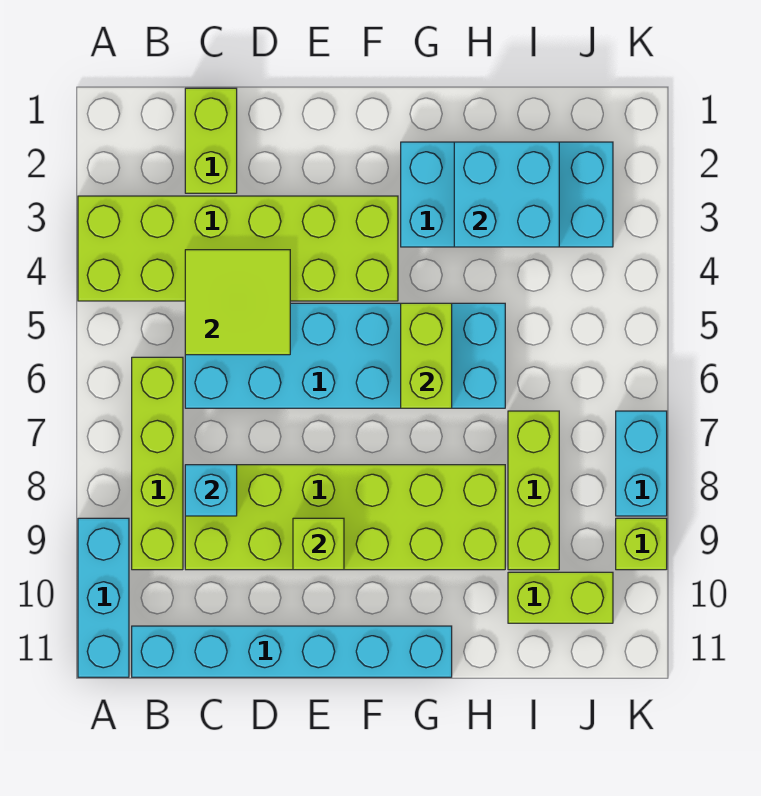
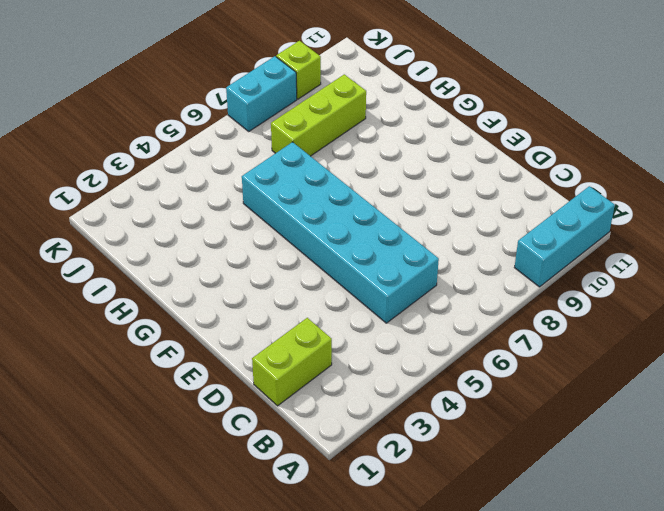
none -> lime brick A3:F4 level 1
none -> lime brick B6:B9 level 1
none -> cyan brick B11:G11 level 1

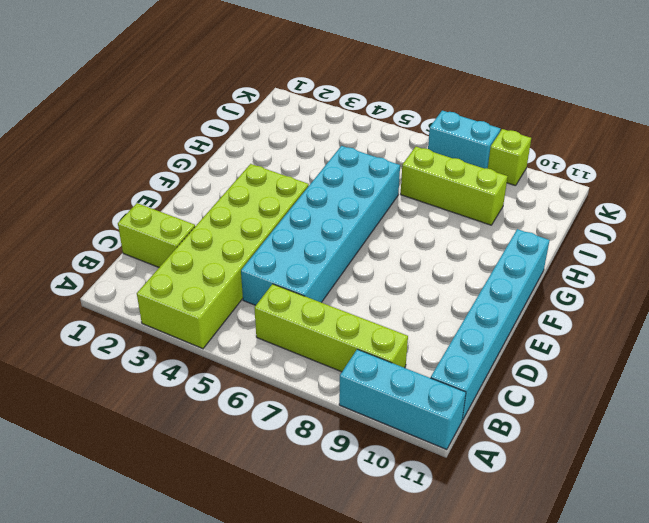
none -> lime brick C8:H9 level 1
none -> cyan brick G2:J3 level 1
none -> lime brick I10:J10 level 1

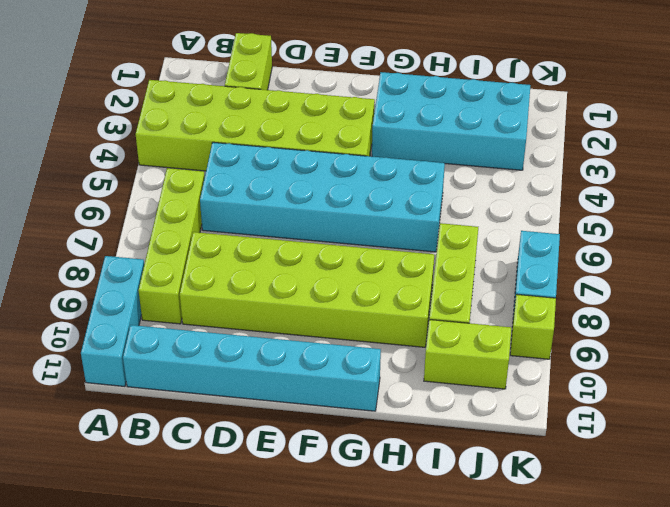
none -> lime tile C4:D5 level 2
none -> cyan brick C8 level 2
none -> lime brick E9 level 2

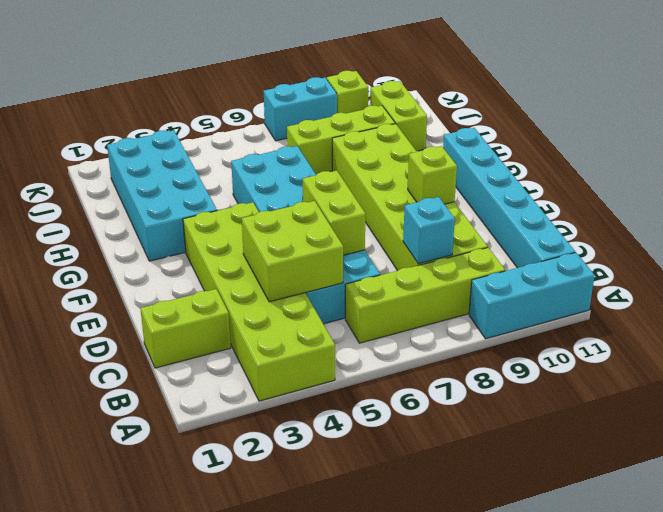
lime brick C4:D5 level 2 -> lime tile C4:D5 level 2
lime brick D6:E6 level 2 -> lime brick G5:G6 level 2
none -> cyan brick H2:I3 level 2

